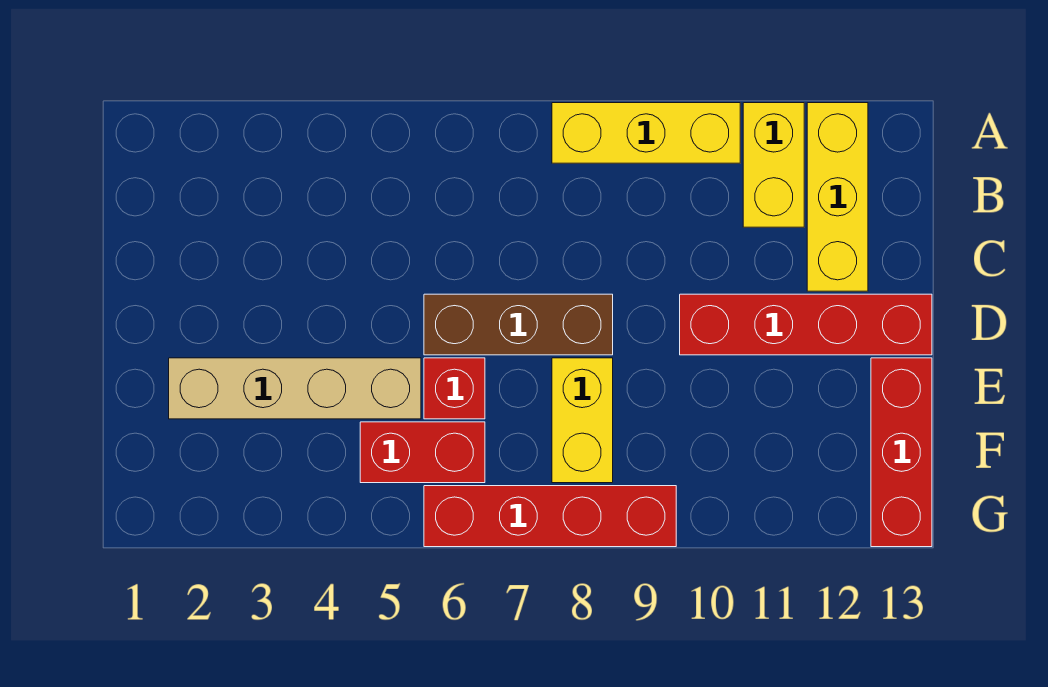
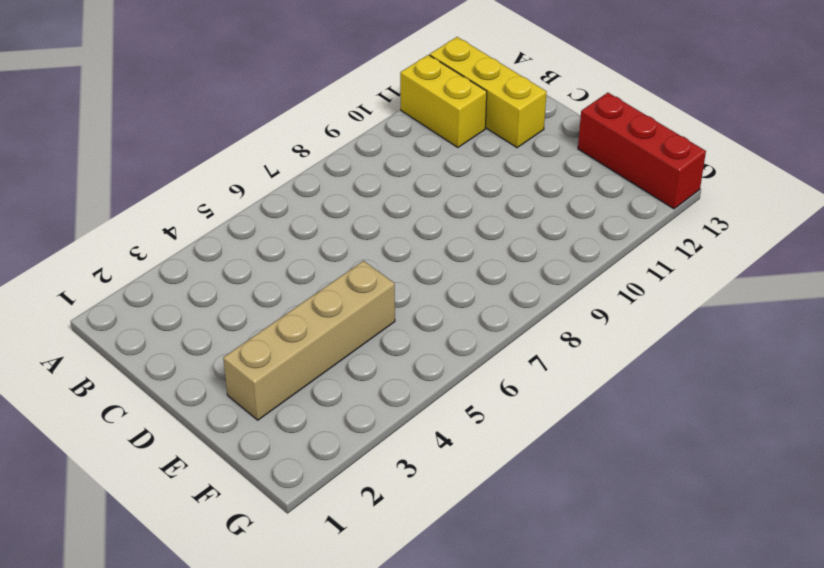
none -> yellow brick A8:A10 level 1
none -> brown brick D6:D8 level 1

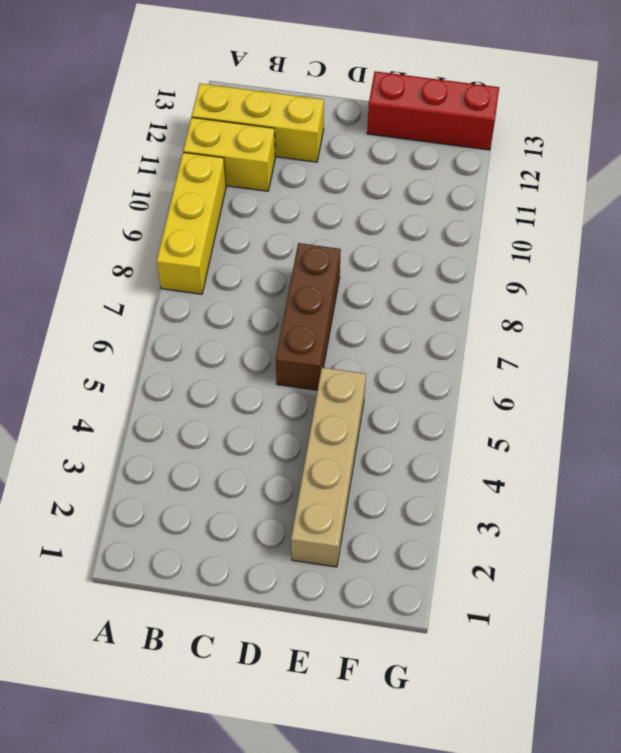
none -> red brick D10:D13 level 1
none -> red brick E6 level 1

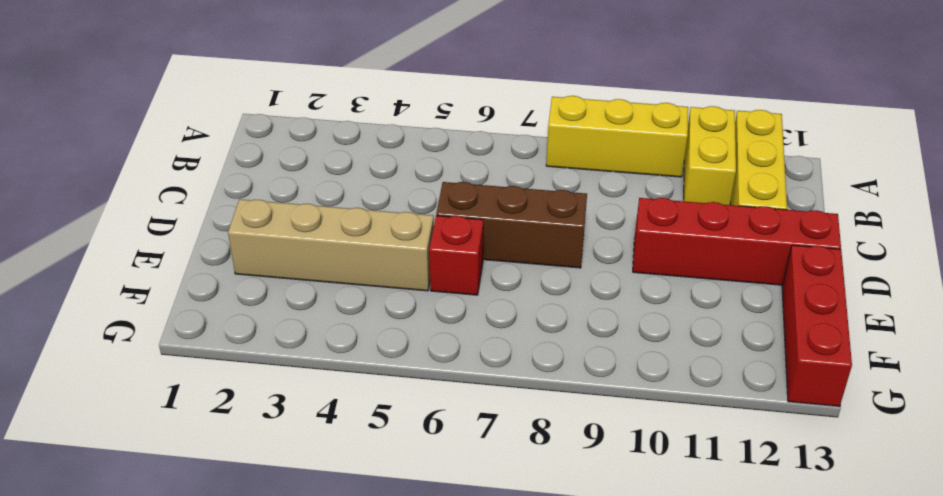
none -> yellow brick E8:F8 level 1
none -> red brick F5:F6 level 1

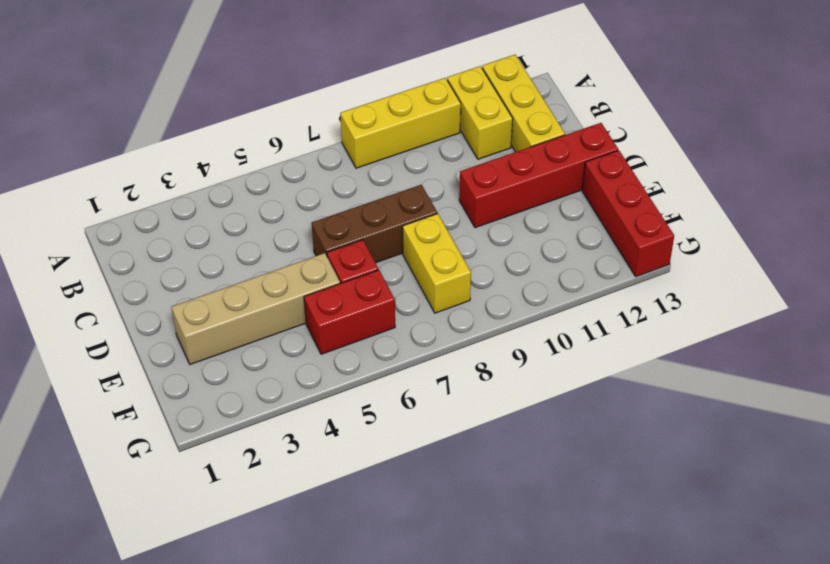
none -> red brick G6:G9 level 1

